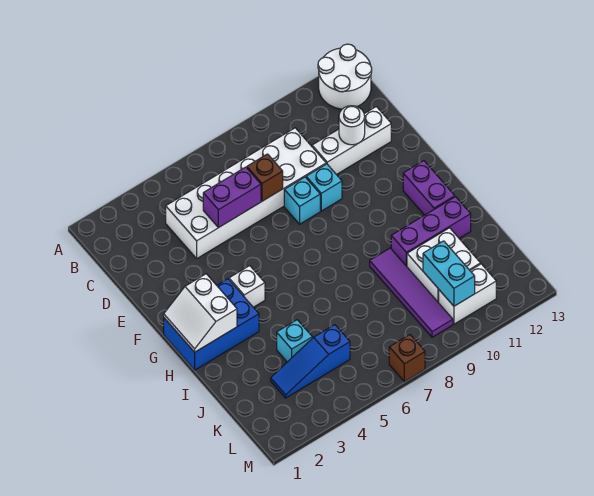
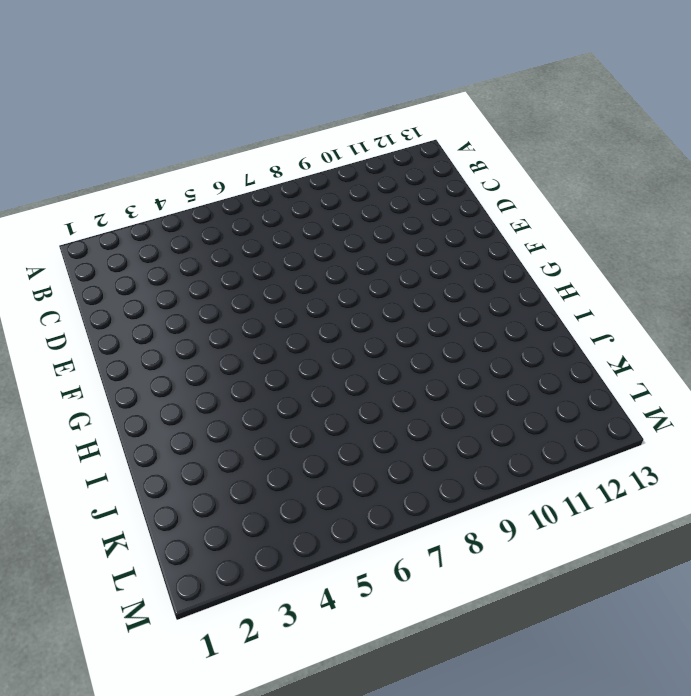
none -> white round brick A12:B13 level 1
none -> white brick C4:D9 level 1
none -> white brick D10:D12 level 1

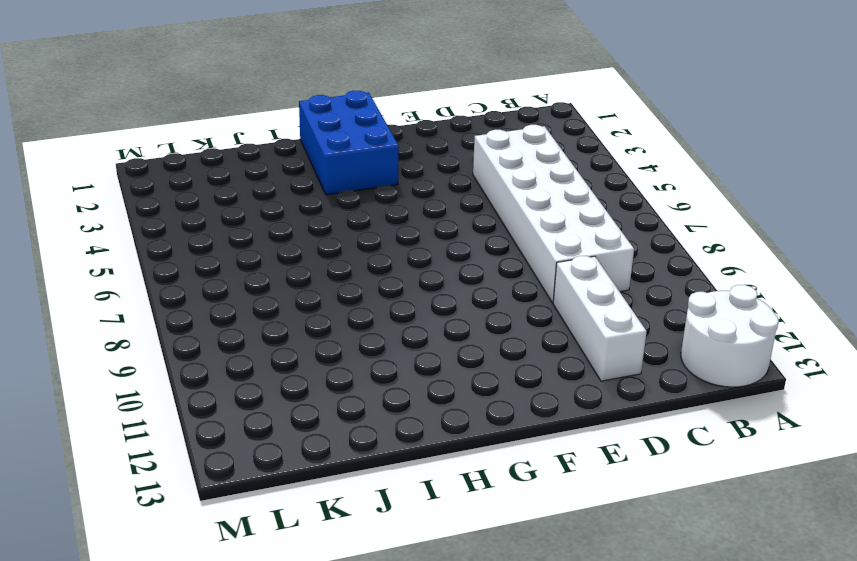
none -> cyan brick E8 level 1
none -> cyan brick E9 level 1
none -> white brick G4 level 1

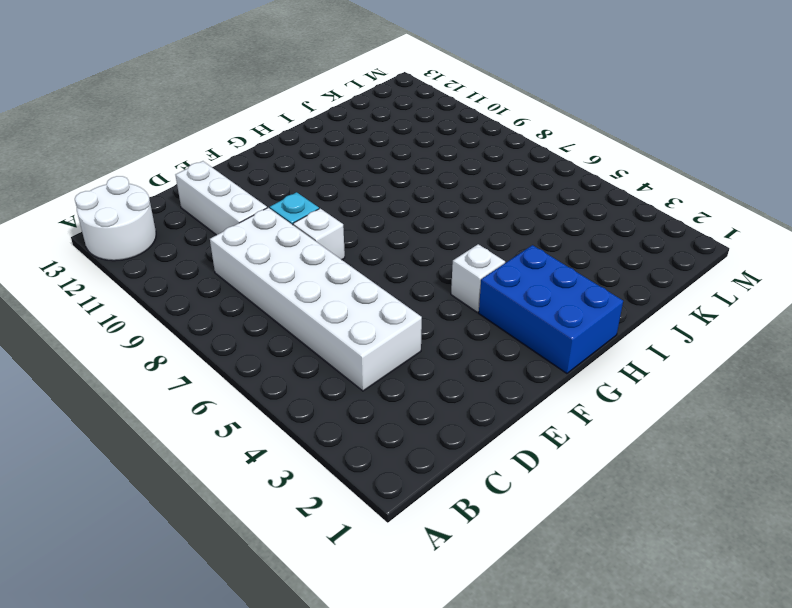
white brick E8 level 1 -> cyan brick E8 level 1
none -> purple brick G12:H12 level 1
none -> purple tile I9:L9 level 1
none -> purple brick I10:I12 level 1

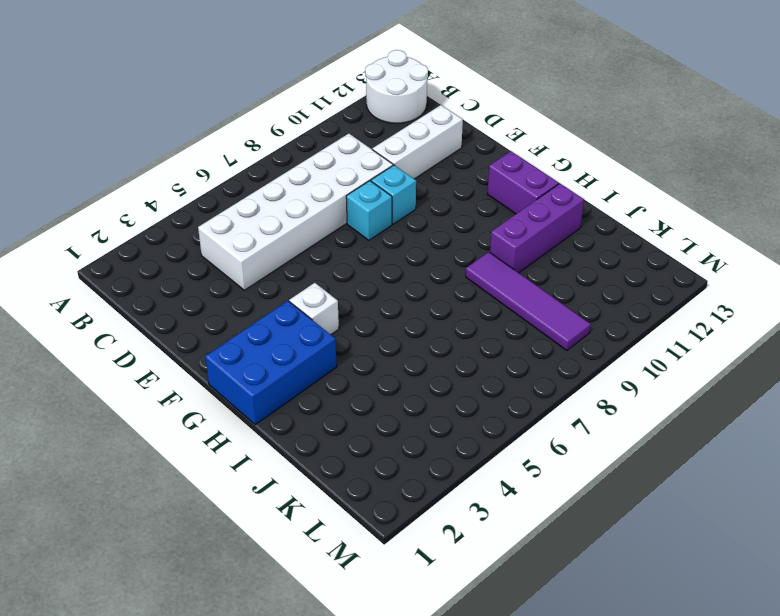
none -> cyan brick J4 level 1
none -> white brick J10:K11 level 1
none -> blue slope K3:K5 level 1 top 5

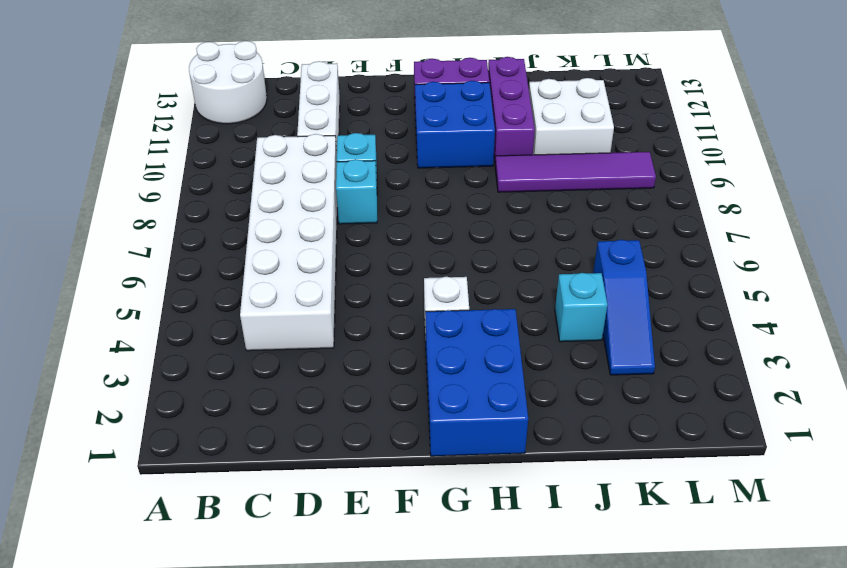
blue brick G10:H11 level 1 -> none
none -> white brick L10:L11 level 1
none -> brown brick M7 level 1
none -> purple brick D5:D6 level 2

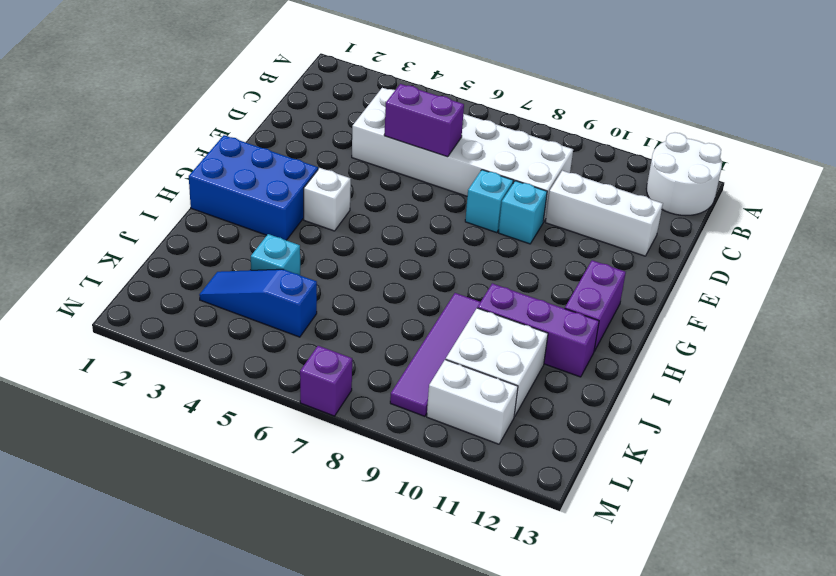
purple brick M7 level 1 -> brown brick M7 level 1
none -> brown brick D7 level 2
none -> white round brick D11 level 2
none -> white slope G1:H2 level 2 top 2

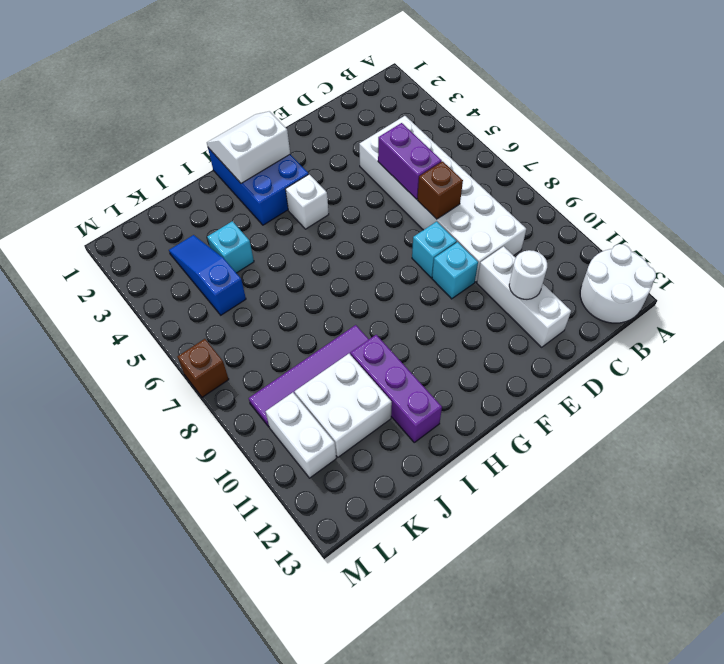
none -> purple brick G12:H12 level 1
none -> cyan brick K10:L10 level 2

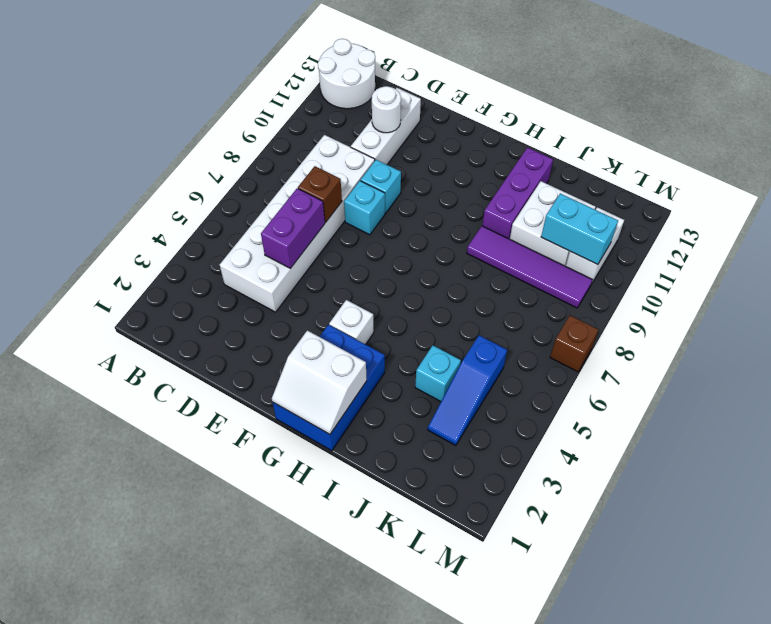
none -> purple brick G12:H12 level 1

